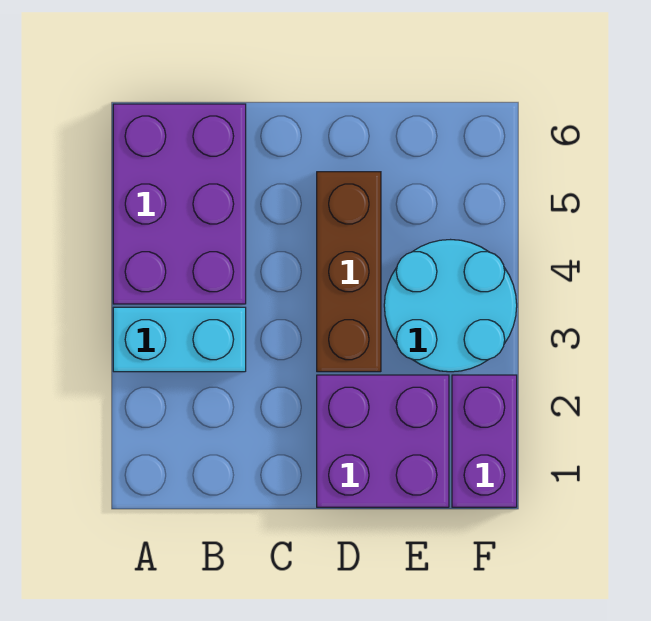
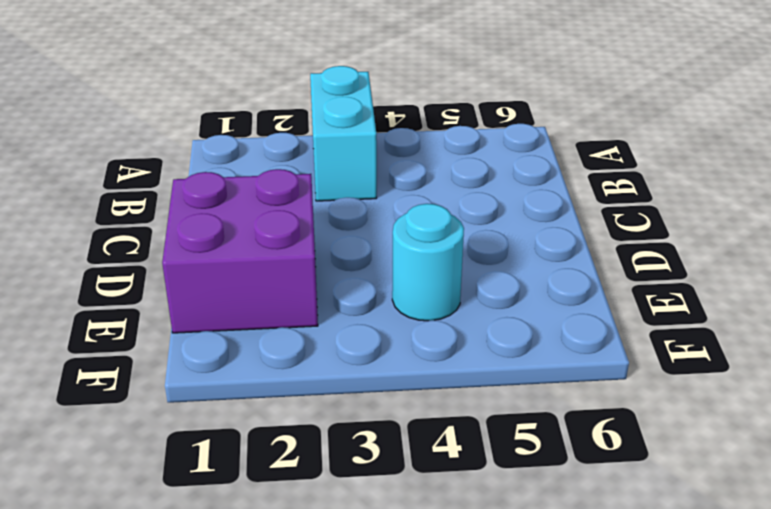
cyan round brick E4 level 1 -> cyan round brick E3:F4 level 1
none -> purple brick A4:B6 level 1
none -> brown brick D3:D5 level 1

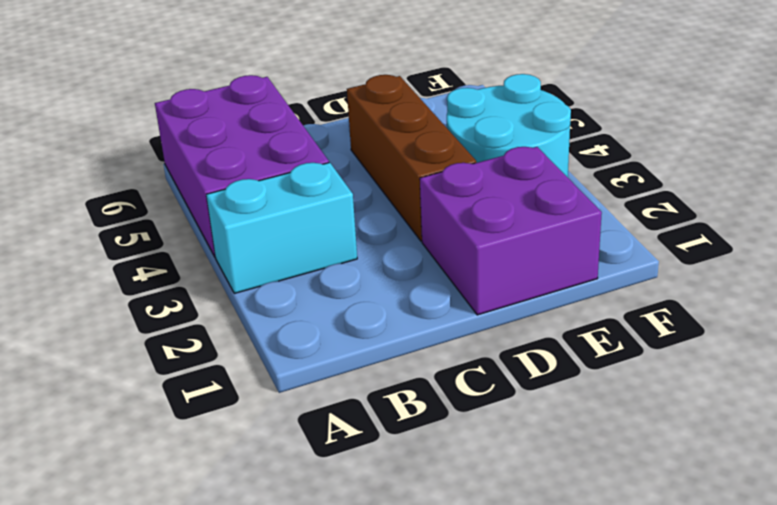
none -> purple brick F1:F2 level 1

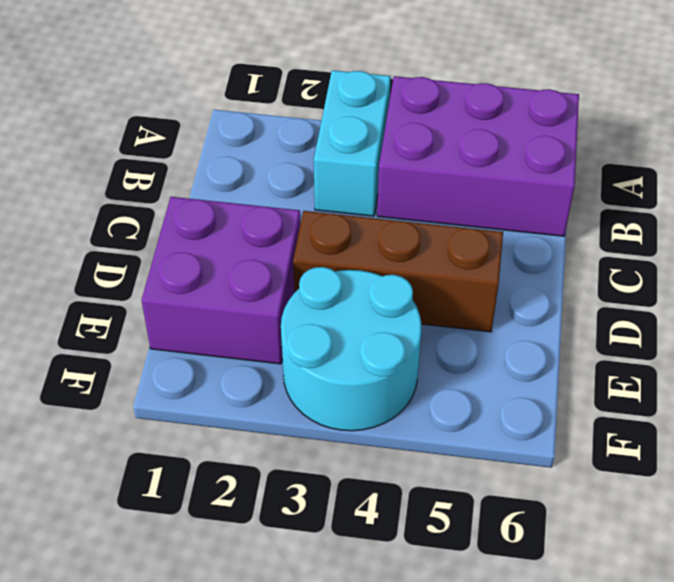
none -> purple brick F1:F2 level 1

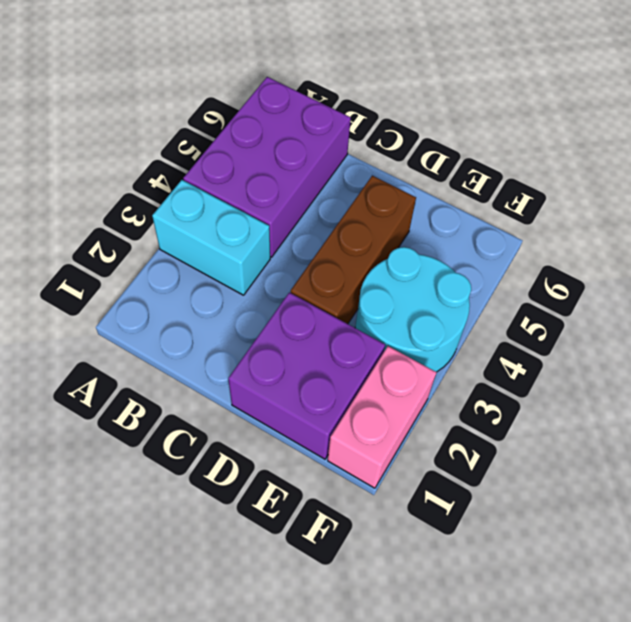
pink brick F1:F2 level 1 -> purple brick F1:F2 level 1

